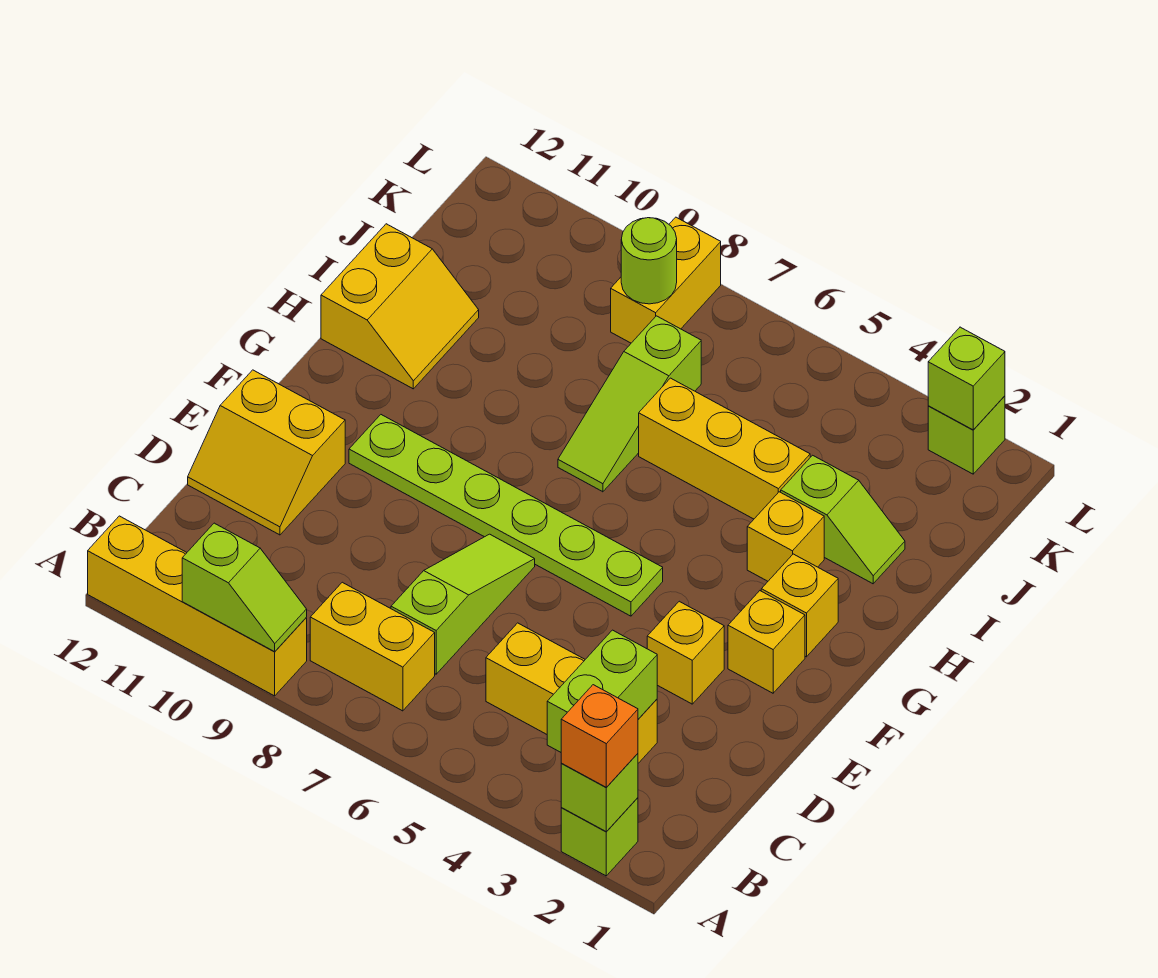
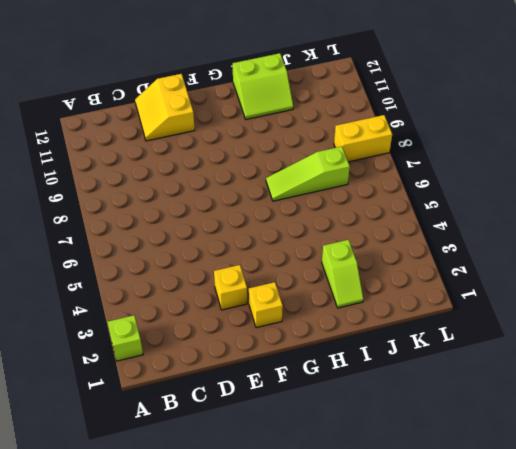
lime slope H11:I12 level 1 top 12 -> yellow slope H11:I12 level 1 top 12
none -> yellow brick A9:A12 level 1
none -> yellow brick B7:B8 level 1
none -> yellow brick C3:C5 level 1

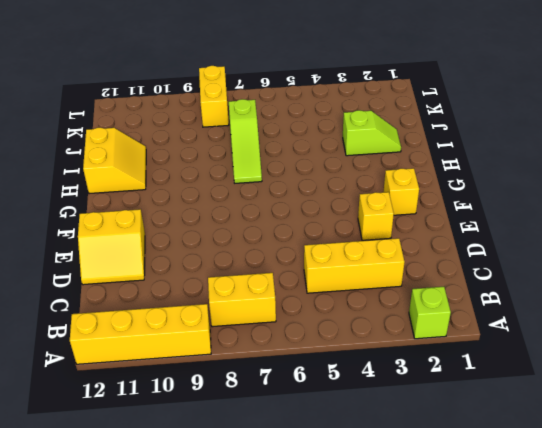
none -> lime slope C7:E7 level 1 top C
none -> lime plate F5:F10 level 1
none -> yellow brick G2 level 1

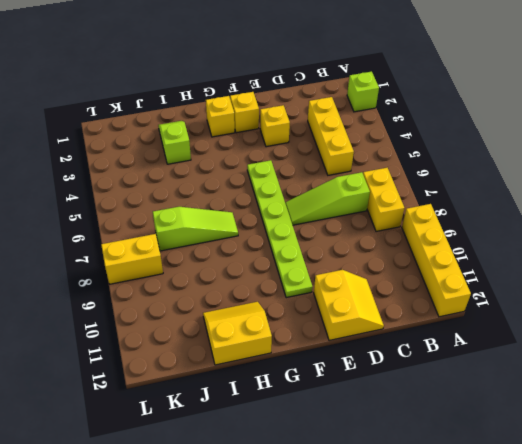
none -> yellow brick H3 level 1
none -> yellow brick I4:I6 level 1
none -> lime brick L2 level 1

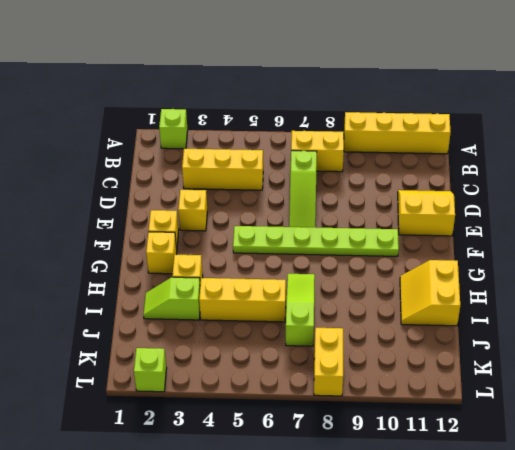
none -> lime brick A2 level 2
none -> lime slope A9:A10 level 2 top 10
none -> lime brick B3:C3 level 2

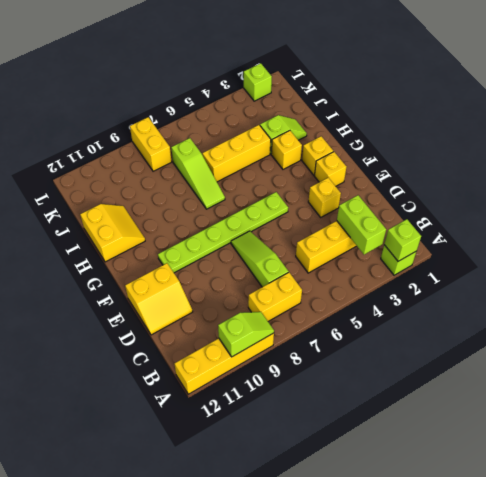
none -> lime round brick K8 level 2
none -> lime brick L2 level 2
none -> orange brick A2 level 3

